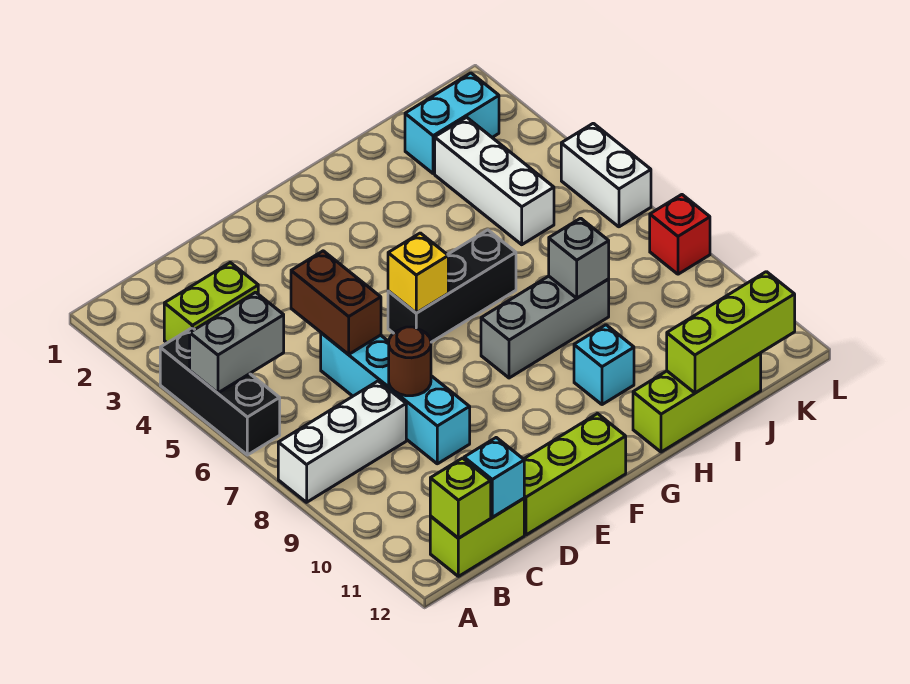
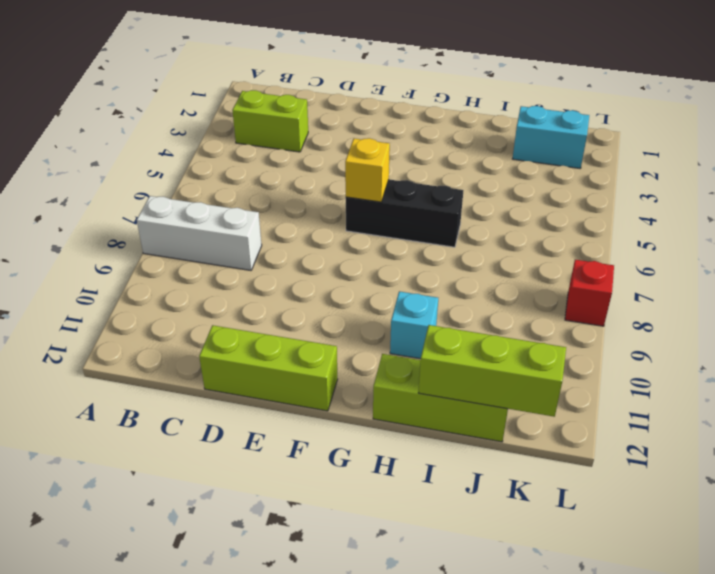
none -> black brick A4:A6 level 1
none -> lime brick B12:C12 level 1
none -> cyan brick D6:D9 level 1

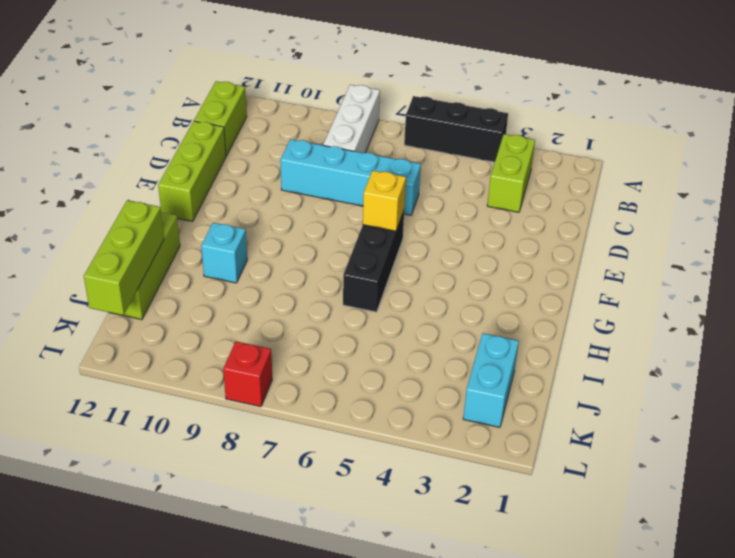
none -> grey brick G8:I8 level 1
none -> white brick J3:J5 level 1
none -> white brick L5:L6 level 1

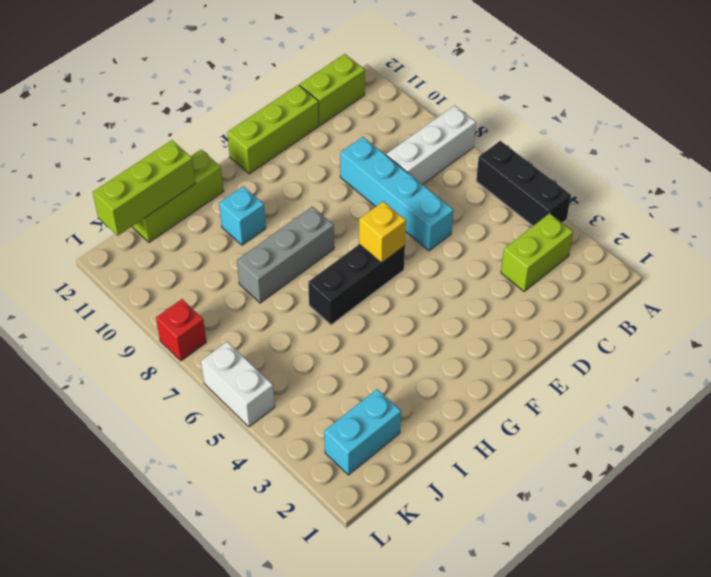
none -> white brick J3:J5 level 1
none -> grey brick A5:B5 level 2
none -> lime brick B12 level 2

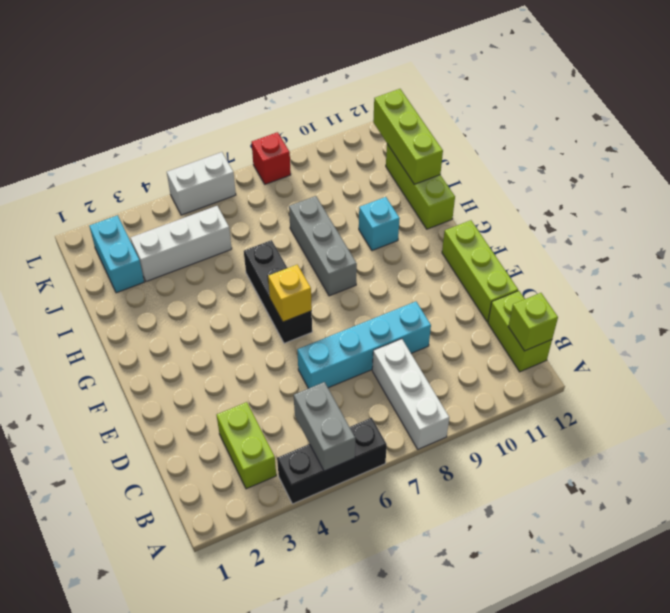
none -> cyan brick C12 level 2
none -> brown brick D5:D6 level 2
none -> brown round brick D8 level 2

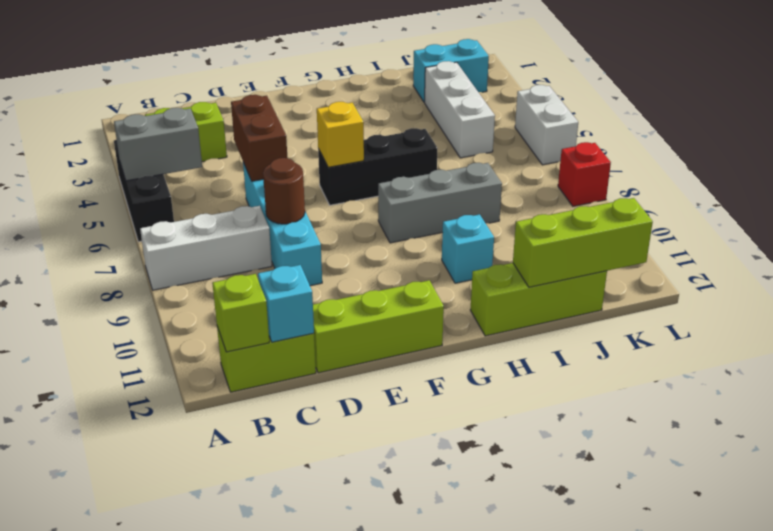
none -> grey brick I8 level 2

